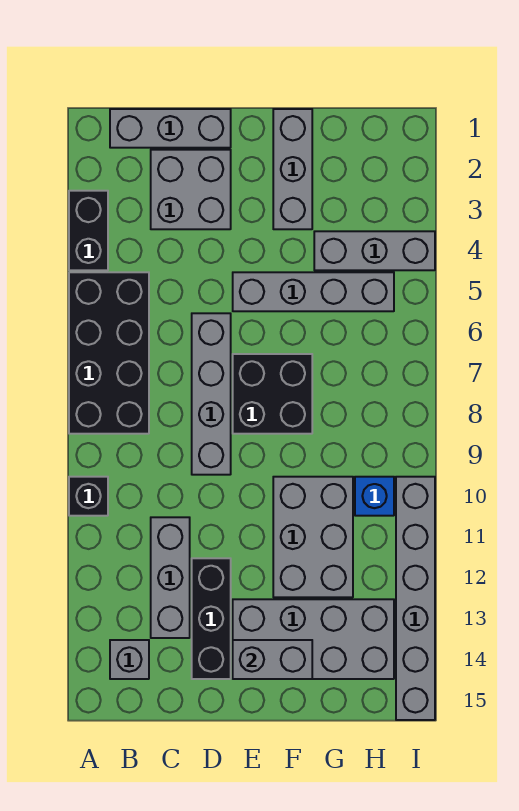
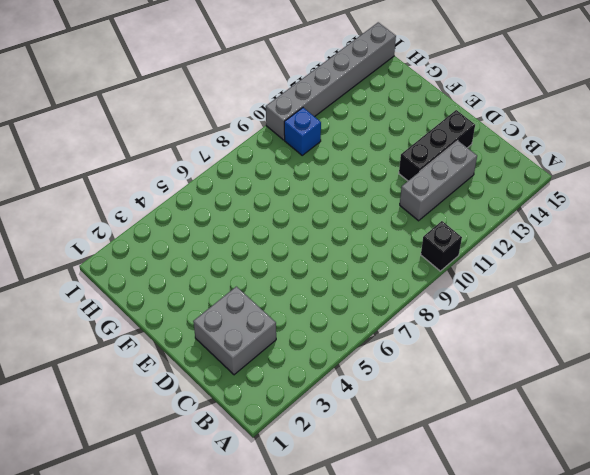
none -> black brick A3:A4 level 1
none -> black brick A5:B8 level 1
none -> grey brick B1:D1 level 1

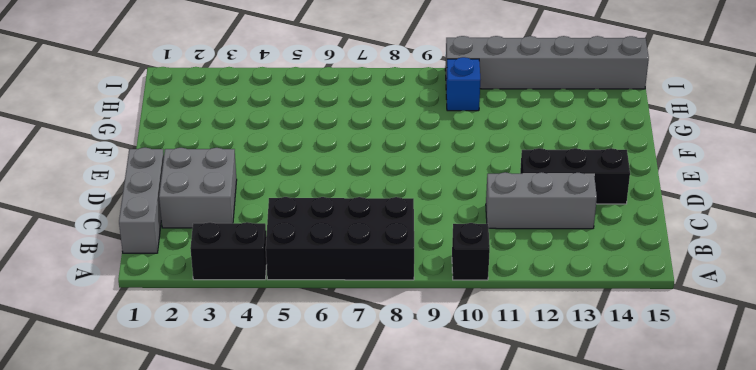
none -> grey brick B14 level 1
none -> grey brick D6:D9 level 1
none -> grey brick E5:H5 level 1

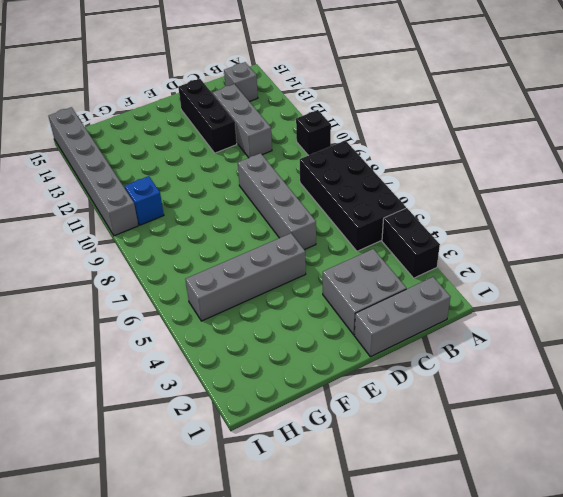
none -> black brick E7:F8 level 1
none -> grey brick E13:H14 level 1
none -> grey brick F1:F3 level 1

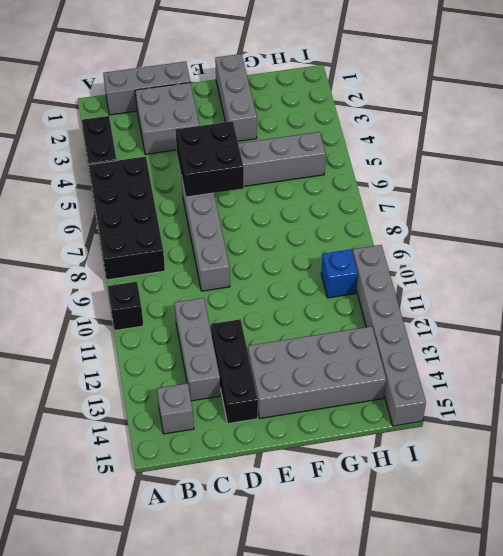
black brick D5:E6 level 2 -> black brick E7:F8 level 1
none -> grey brick F10:G12 level 1
none -> grey brick G4:I4 level 1
none -> grey brick E14:F14 level 2

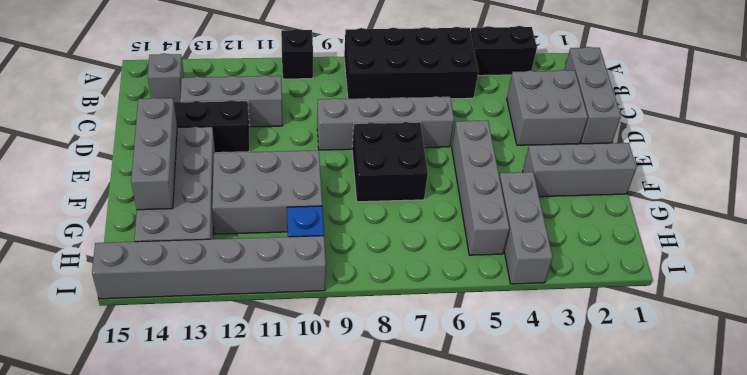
grey brick E14:G14 level 2 -> grey brick E14:F14 level 2

